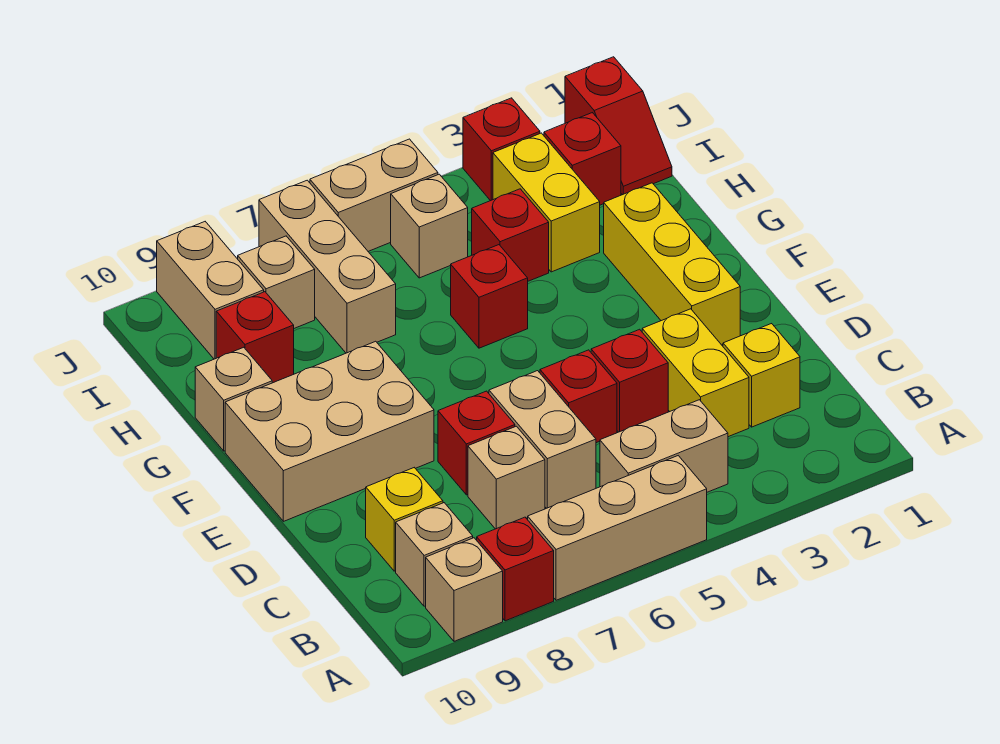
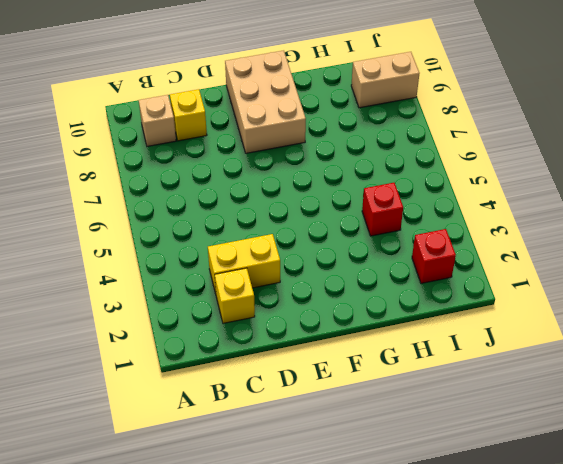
none -> tan brick A5:A7 level 1
none -> red brick A8 level 1
none -> tan brick A9 level 1

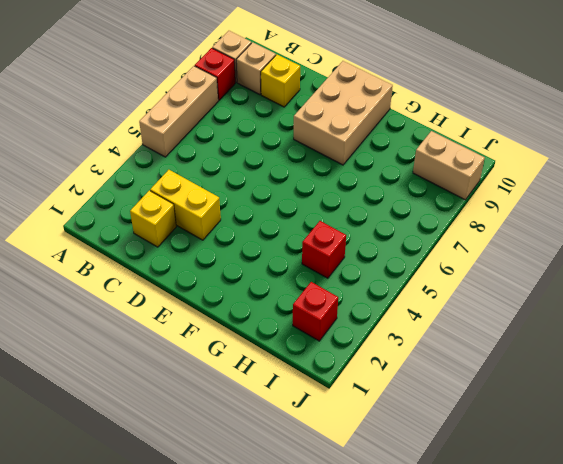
none -> tan brick B4:B5 level 1
none -> tan brick C6:D6 level 1
none -> tan brick C7 level 1

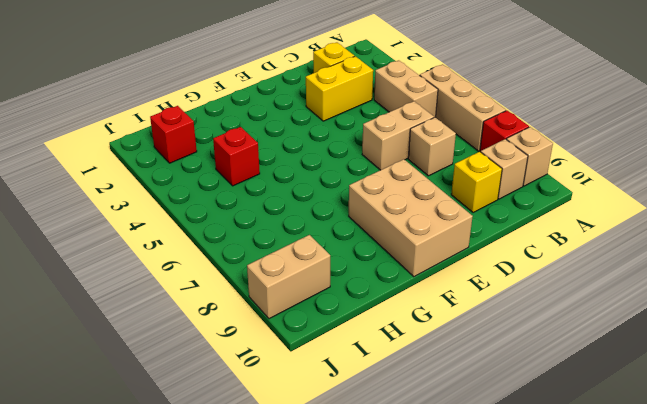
none -> red brick D4 level 1
none -> red brick D5 level 1
none -> red brick D7 level 1

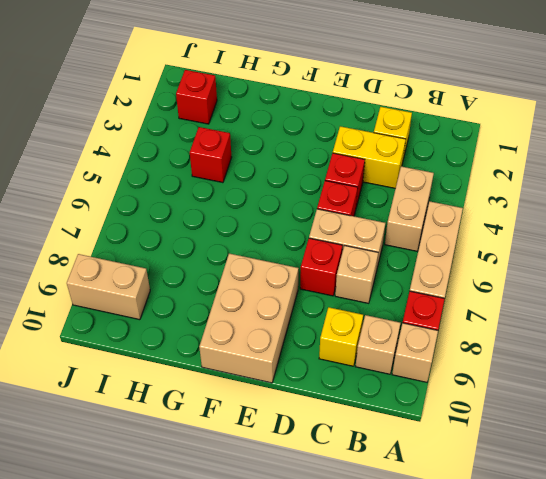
none -> yellow brick E2:G2 level 1
none -> red brick G5 level 1
none -> tan brick G10 level 1

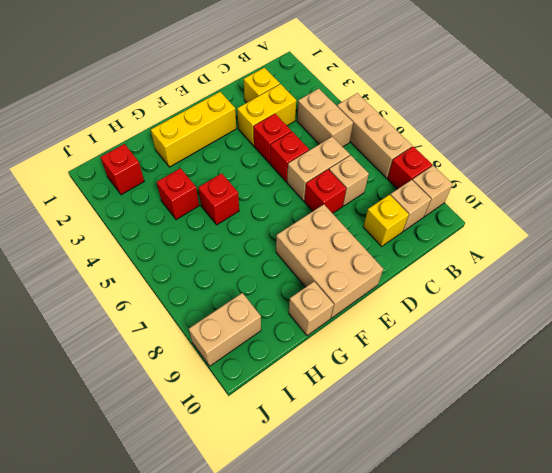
none -> yellow brick H3:I3 level 1
none -> tan brick H7:J7 level 1
none -> red brick H9 level 1

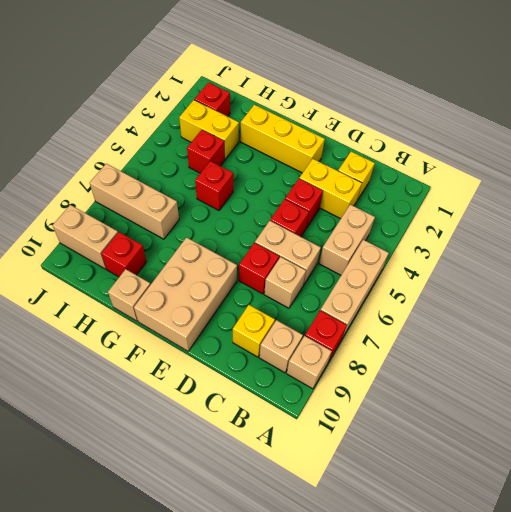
none -> red slope I1:J1 level 1 top J
none -> tan brick I5 level 1
none -> tan brick I8 level 1

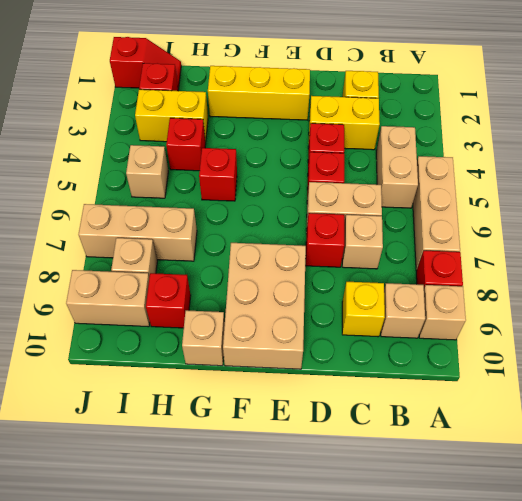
none -> red brick J3 level 1
none -> tan brick J5:J6 level 1

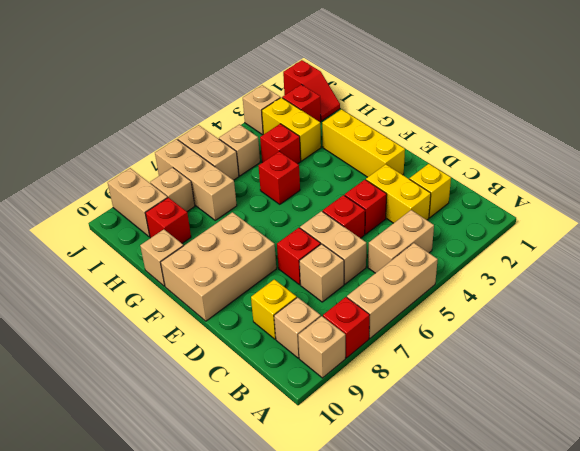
tan brick I6:J6 level 1 -> tan brick J5:J6 level 1
tan brick J3 level 1 -> red brick J3 level 1

